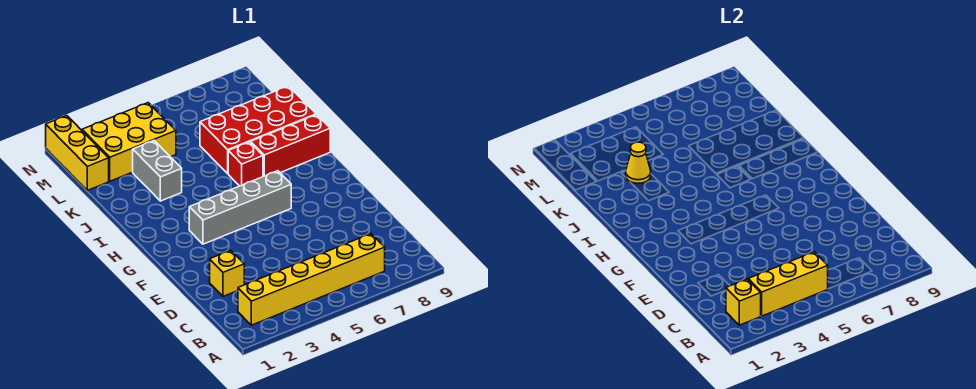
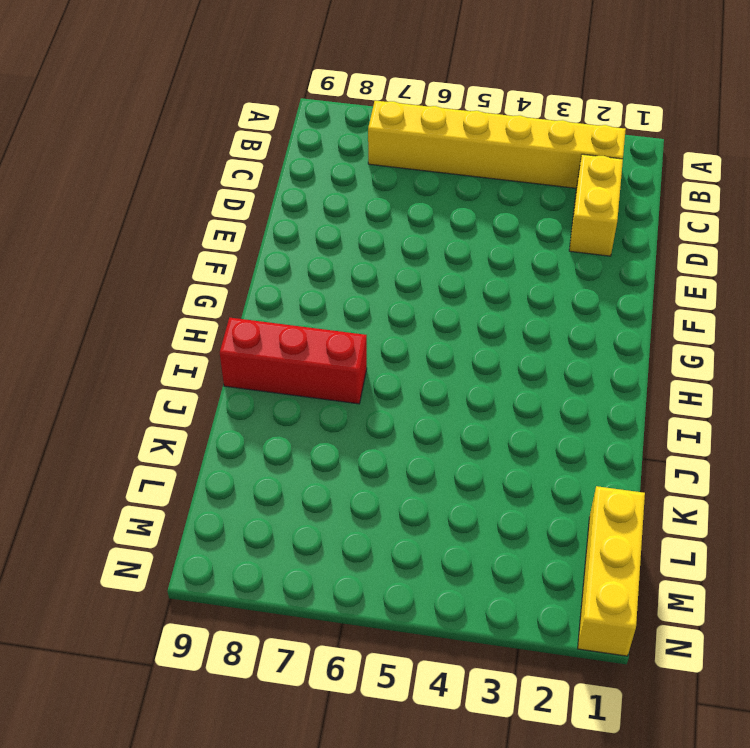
yellow brick C2:D2 level 1 -> yellow brick D2 level 1
none -> grey brick G3:G6 level 1
none -> red brick I6 level 1
none -> grey brick J3:K3 level 1

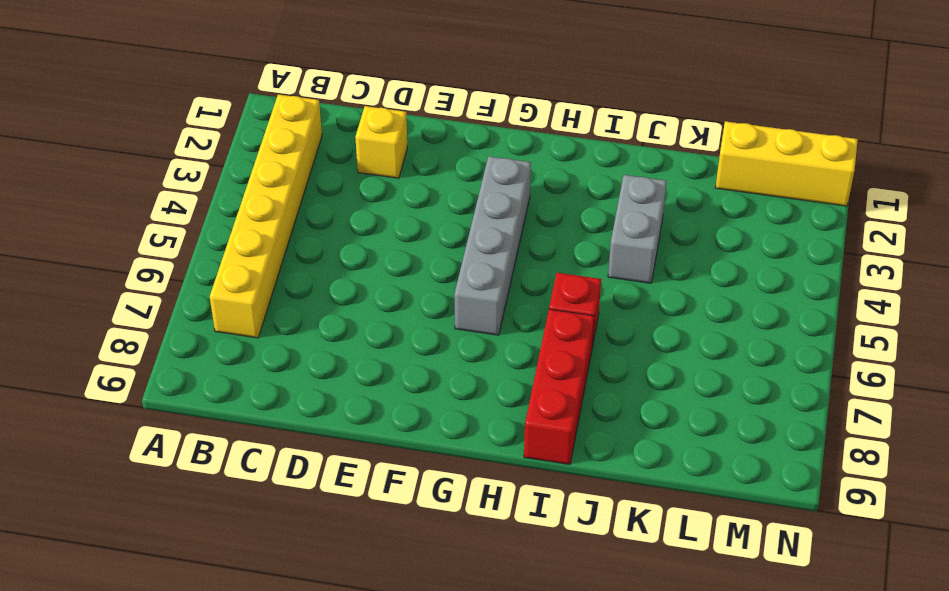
grey brick J3:J4 level 1 -> grey brick J3:K3 level 1
none -> red brick J6:K9 level 1
none -> yellow brick L2:M4 level 1
none -> yellow brick B2 level 2

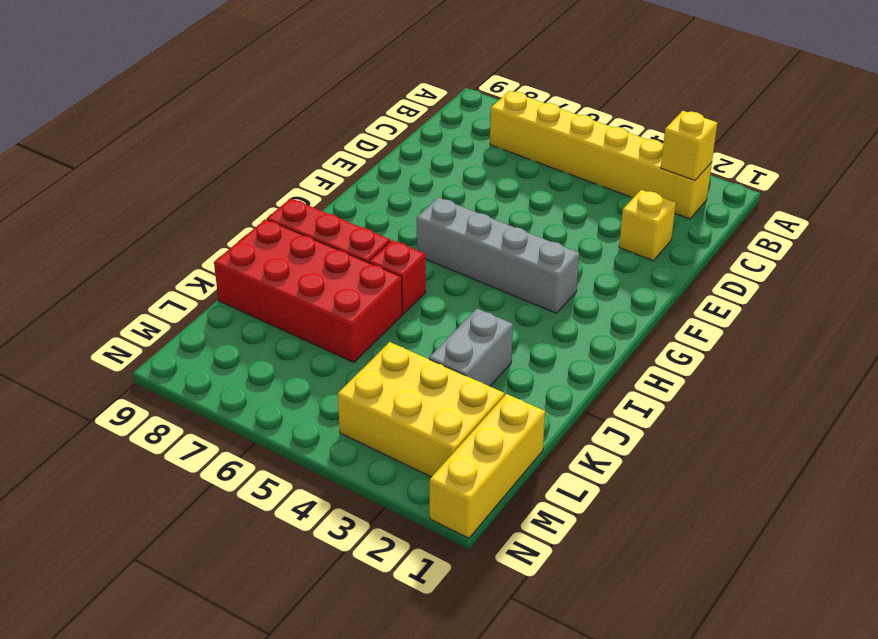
none -> yellow brick B3:B5 level 2
none -> yellow cone K3 level 2

